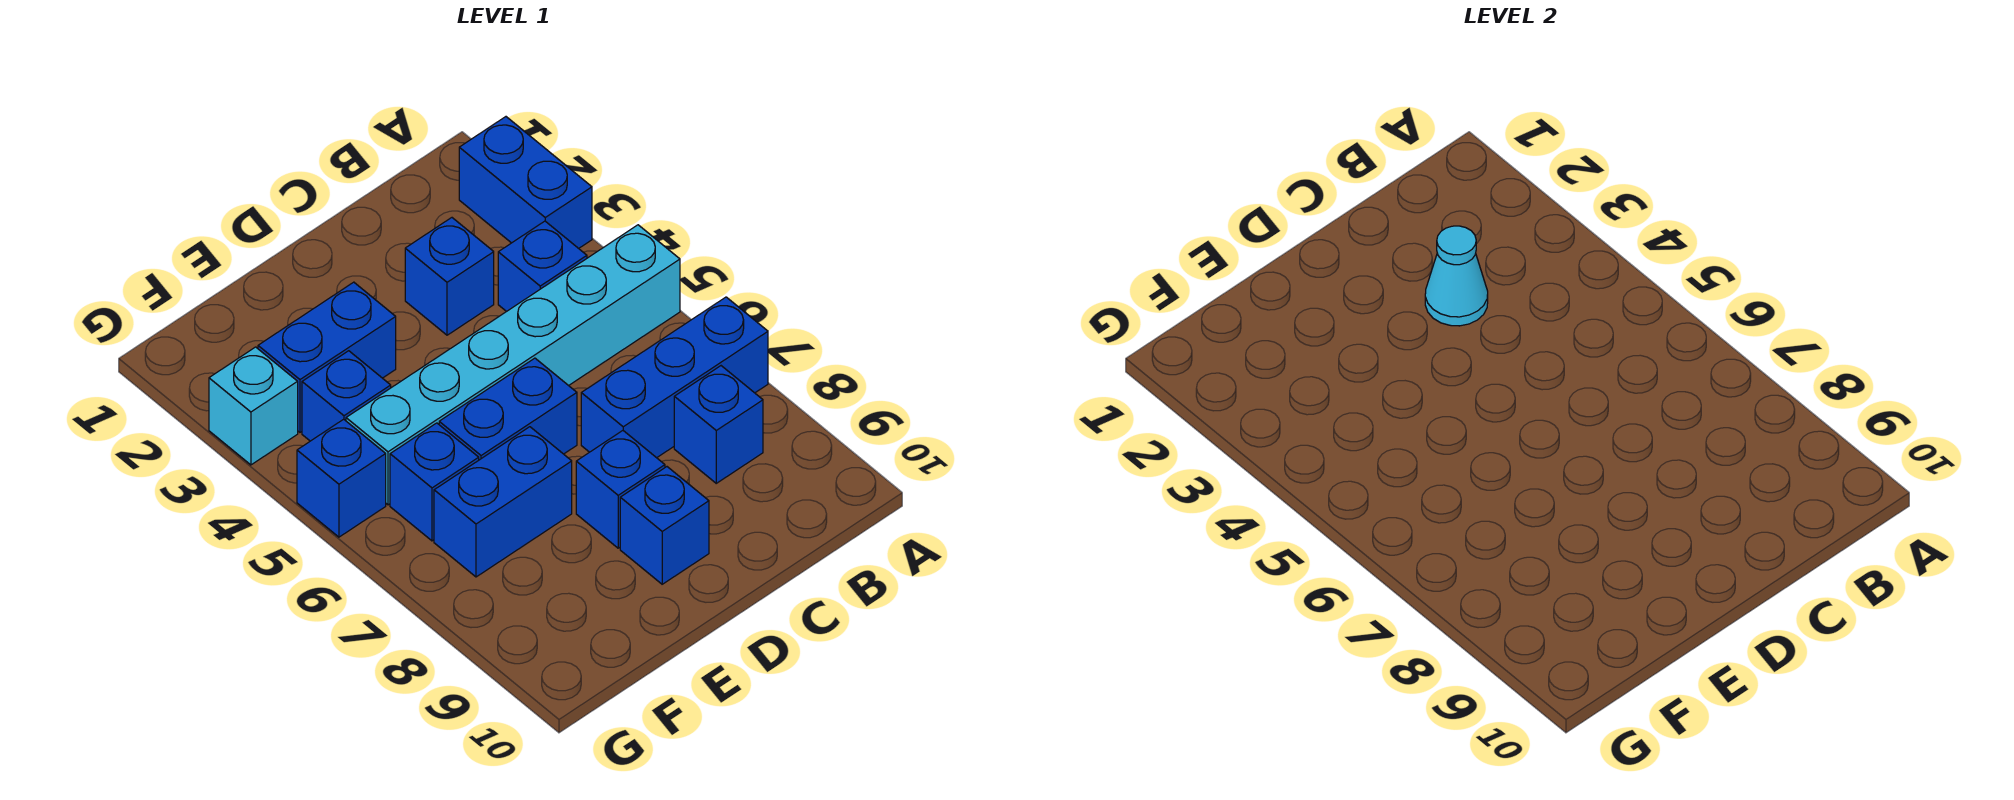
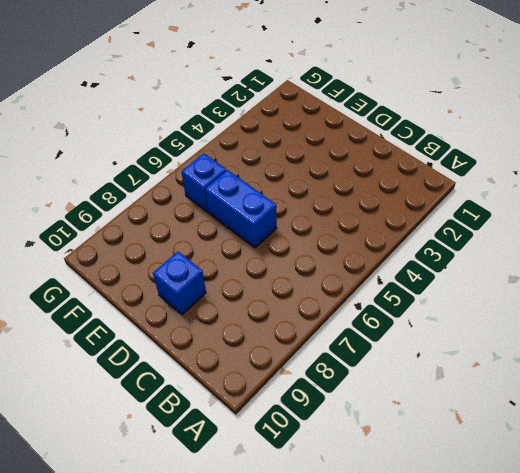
none -> blue brick A2:A3 level 1
none -> cyan brick A5:F5 level 1
none -> blue brick A7:C7 level 1

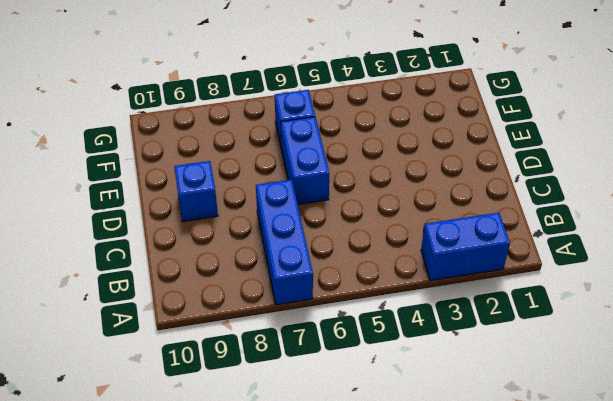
none -> cyan brick A5:F5 level 1
none -> blue brick B4 level 1
none -> blue brick B8 level 1

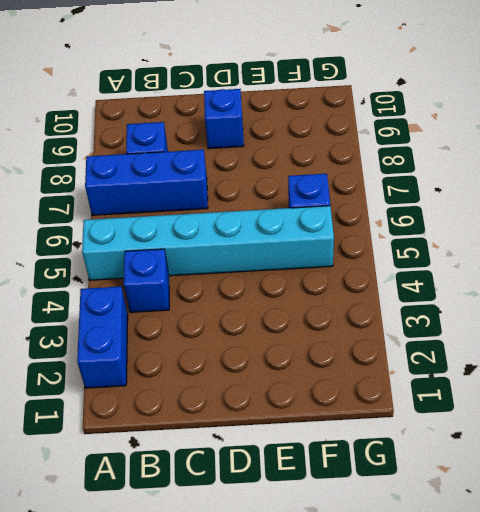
none -> blue brick C3 level 1
none -> blue brick D6:E6 level 1
none -> blue brick D8 level 1

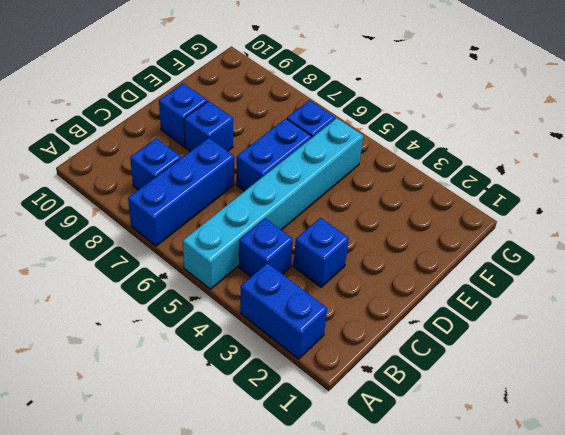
none -> blue brick E3:F3 level 1
none -> blue brick E7:F7 level 1
none -> blue brick F4 level 1

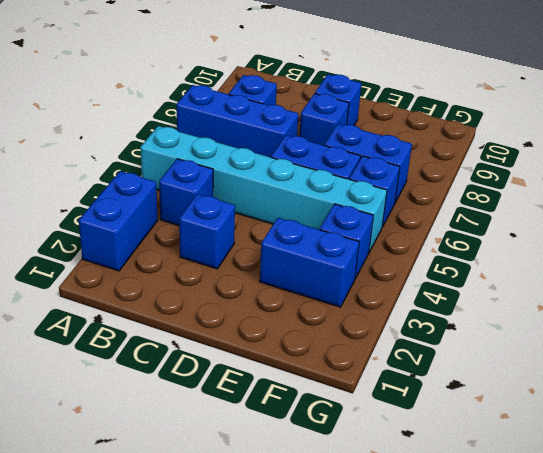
none -> cyan brick G3 level 1
none -> blue brick G5 level 1
none -> cyan cone C3 level 2

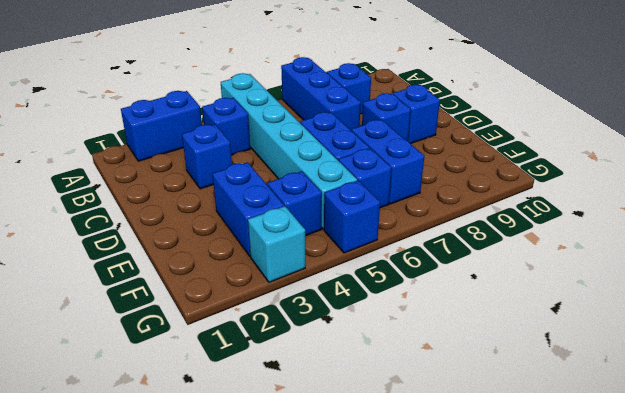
none -> cyan cone C3 level 2

